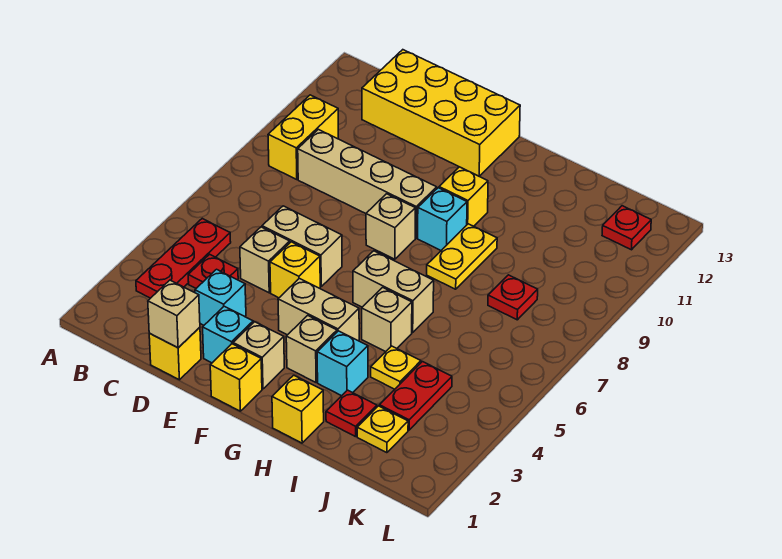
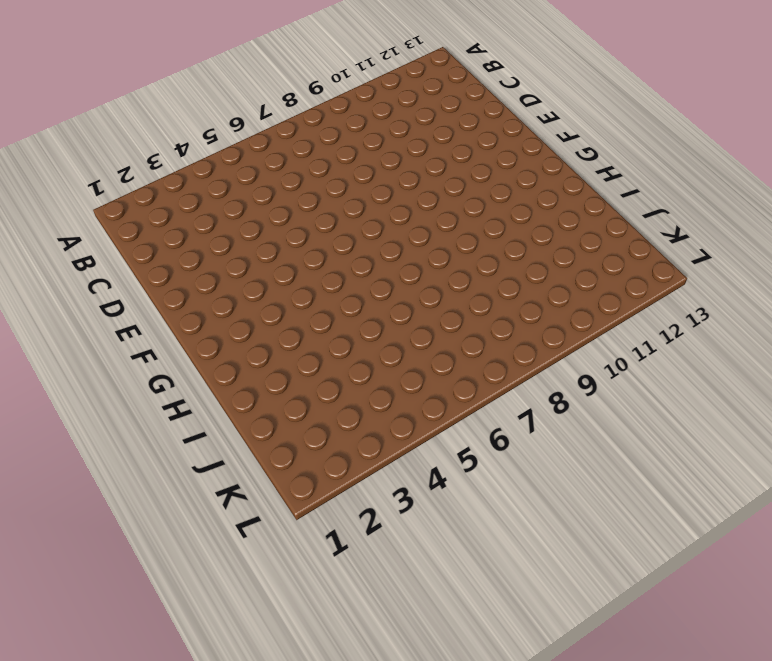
none -> red plate B3:B5 level 1
none -> yellow brick B9:B10 level 1
none -> red plate C4 level 1
none -> tan brick C9:F9 level 1

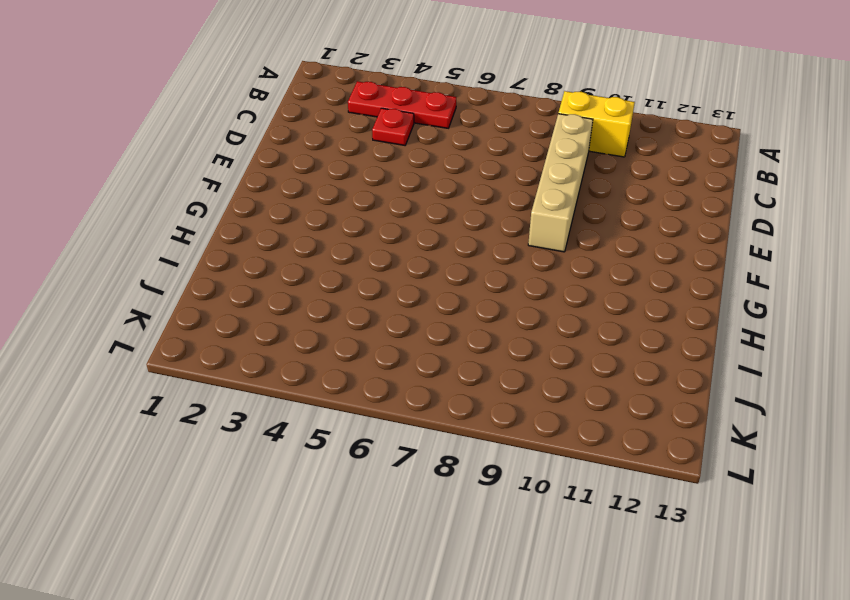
none -> yellow brick C12:F13 level 1
none -> yellow brick D1 level 1
none -> cyan brick D3 level 1
none -> tan brick D5 level 1

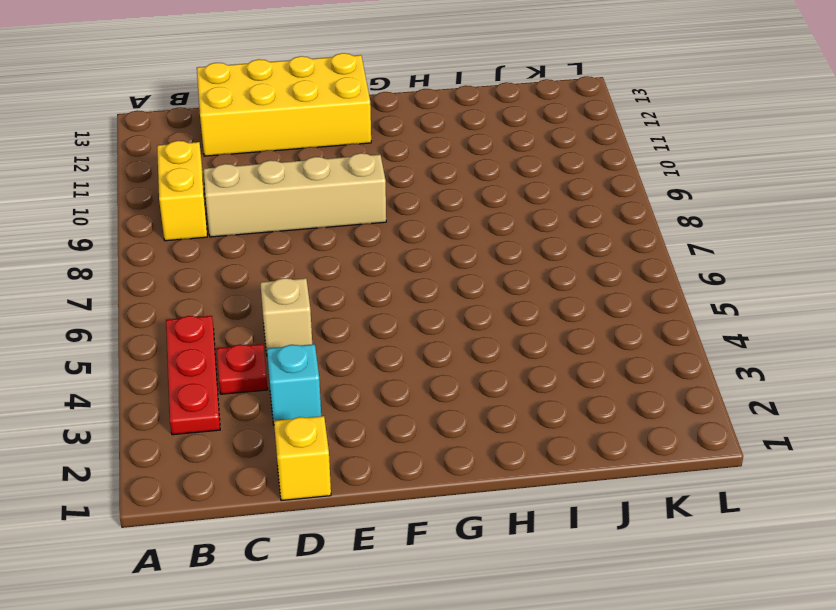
none -> tan brick D6:E6 level 1
none -> cyan brick E2 level 1
none -> yellow brick E5 level 1
none -> yellow brick F1 level 1

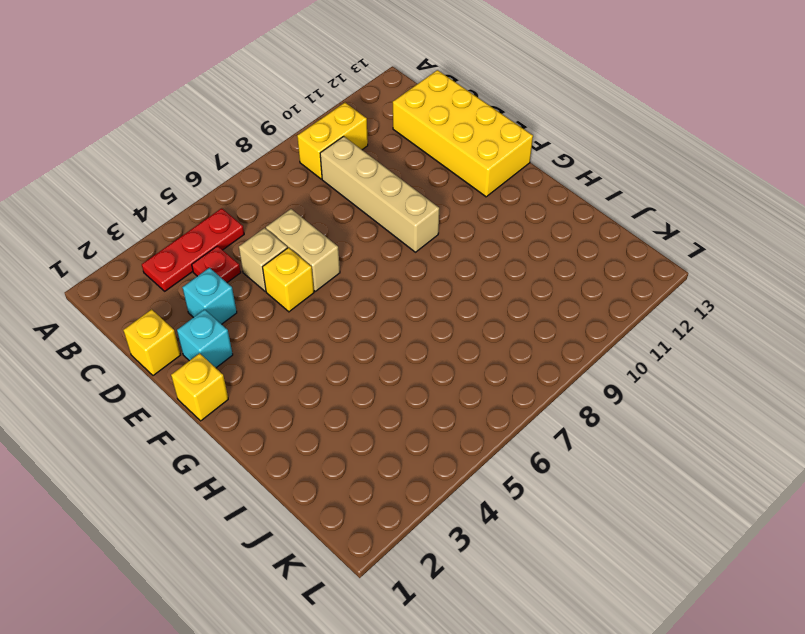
none -> tan brick F2 level 1
none -> tan brick F4:G4 level 1
none -> tan brick F8 level 1
none -> tan brick G3 level 1

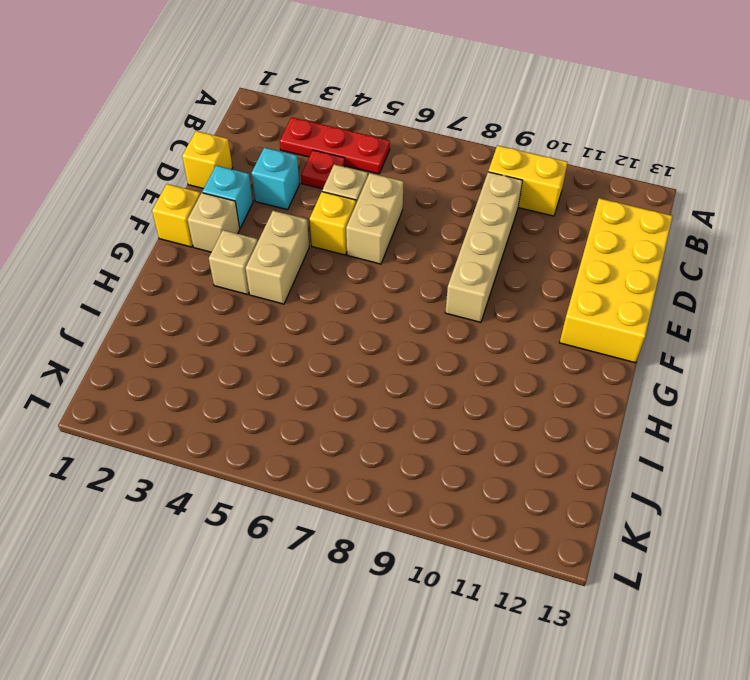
none -> tan brick F8 level 1
none -> tan brick G6:H6 level 1
none -> cyan brick G9 level 1
none -> yellow brick G10 level 1

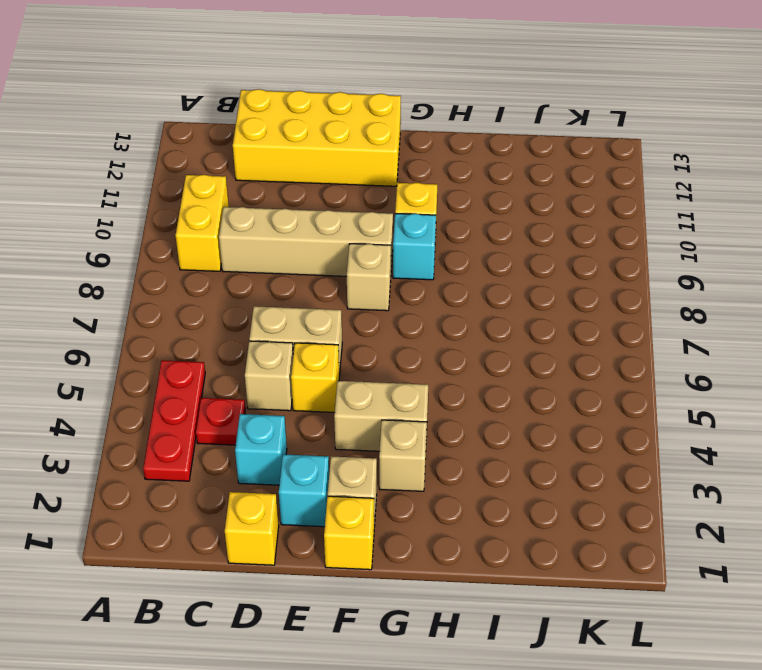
none -> tan brick G6:H6 level 1
none -> yellow brick H1 level 1
none -> cyan brick H3 level 1
none -> tan brick H5 level 1

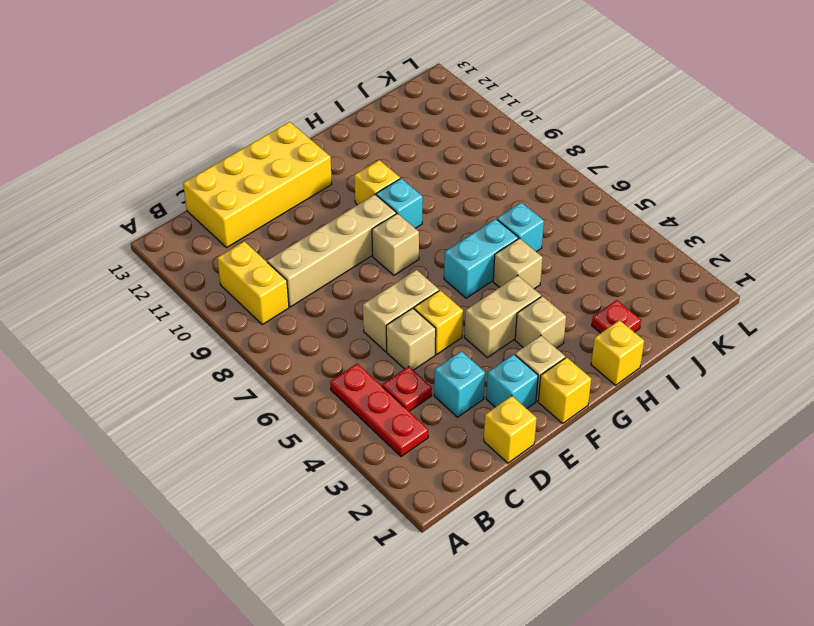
cyan brick G6:H6 level 1 -> tan brick G6:H6 level 1
cyan brick I6 level 1 -> cyan brick H3 level 1
none -> yellow plate H8:H9 level 1
none -> yellow plate I4 level 1
none -> yellow plate J2 level 1
none -> red plate J3:J4 level 1

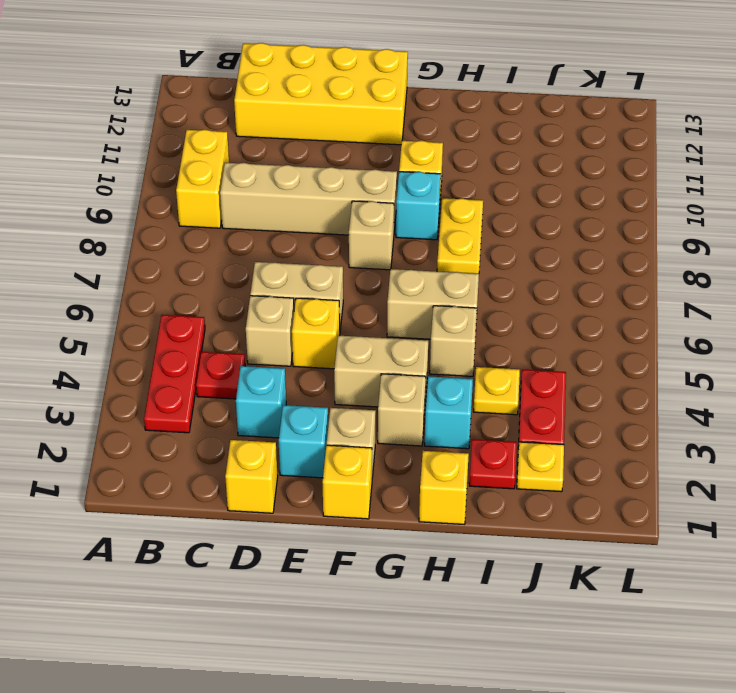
none -> red plate J8 level 1
none -> red plate K12 level 1
none -> tan brick D1 level 2

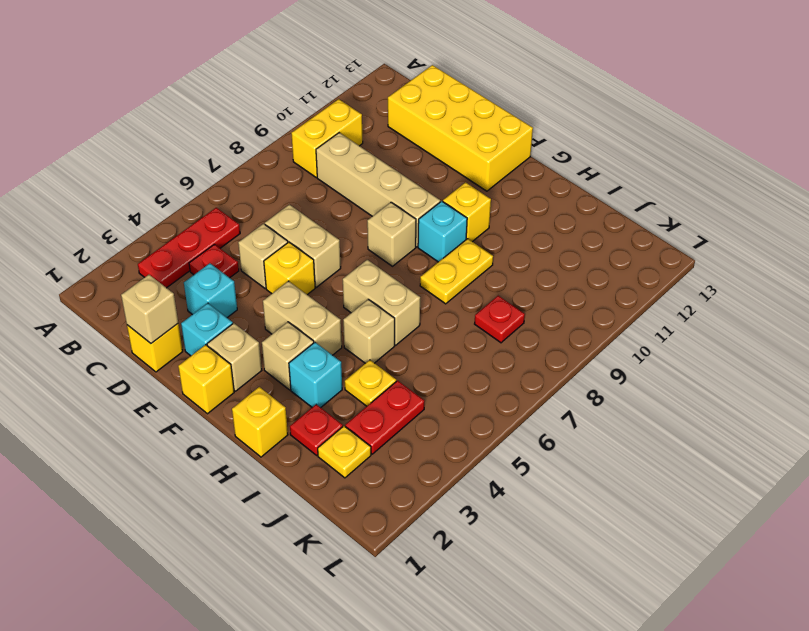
none -> red plate K12 level 1

